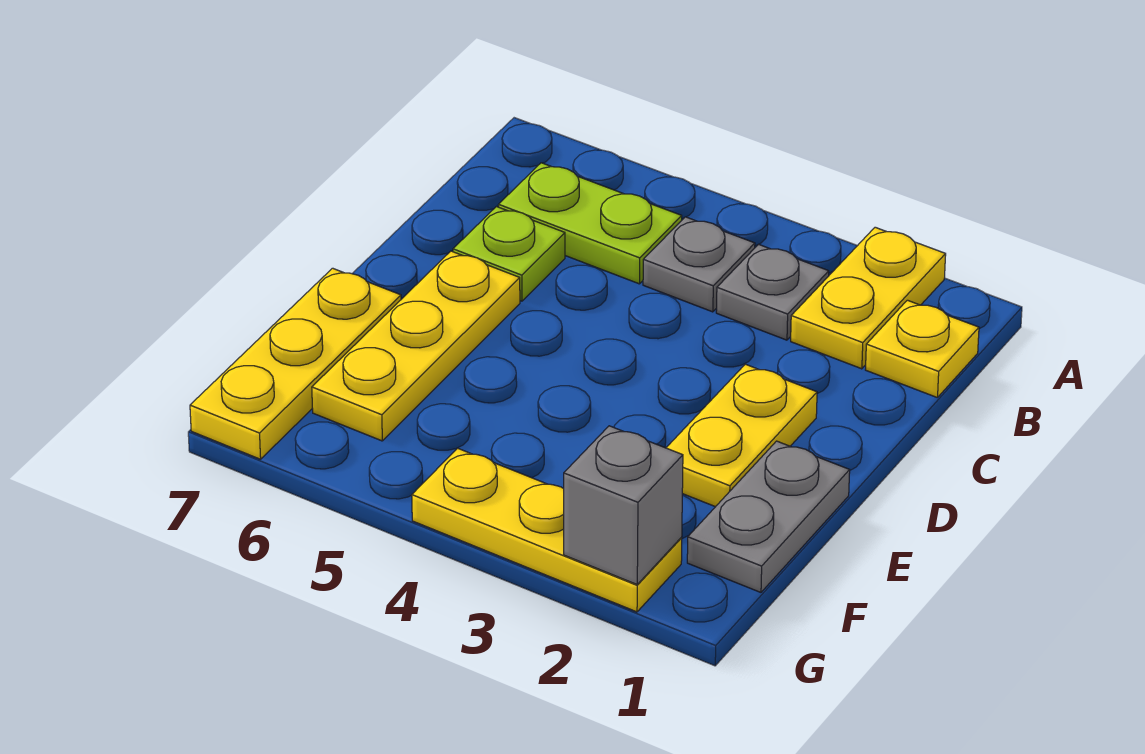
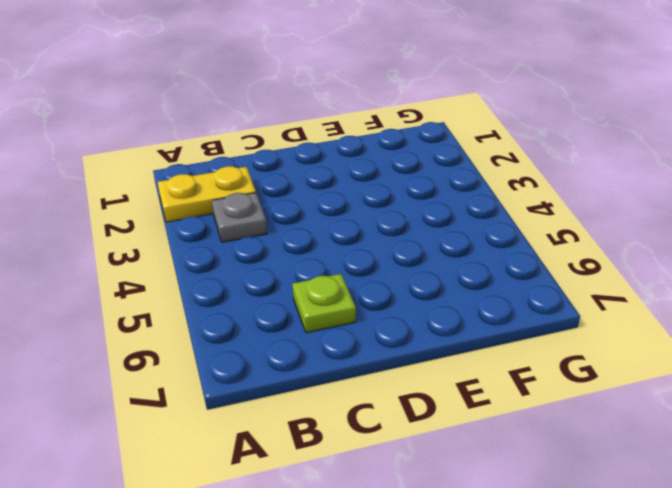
none -> yellow plate B1 level 1
none -> grey plate B4 level 1
none -> lime plate B5:B6 level 1

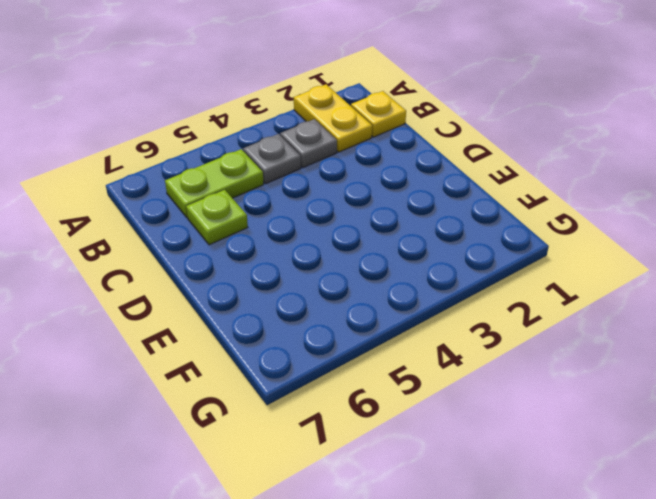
none -> yellow plate D2:E2 level 1
none -> yellow plate D6:F6 level 1
none -> grey plate E1:F1 level 1

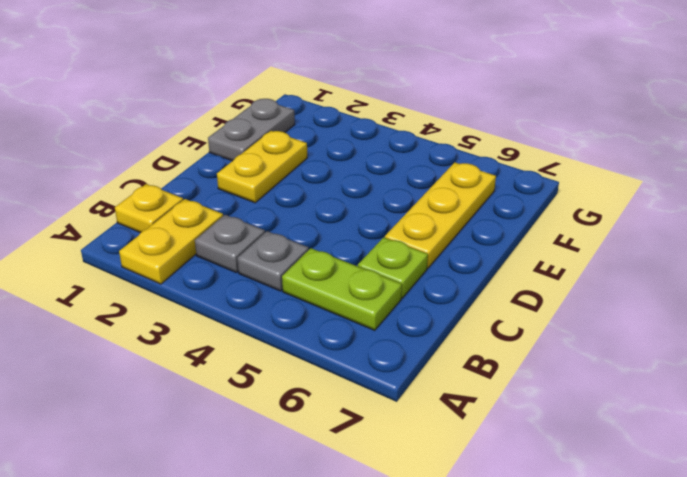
none -> yellow plate E7:G7 level 1
none -> yellow plate G2:G4 level 1
none -> grey brick G2 level 2

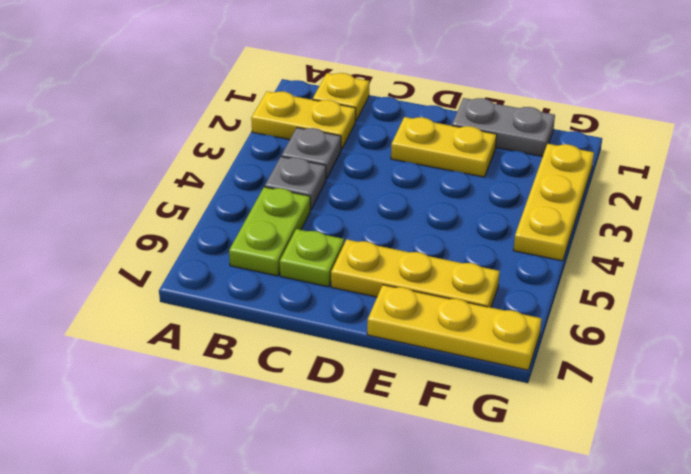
none -> grey brick G2 level 2

